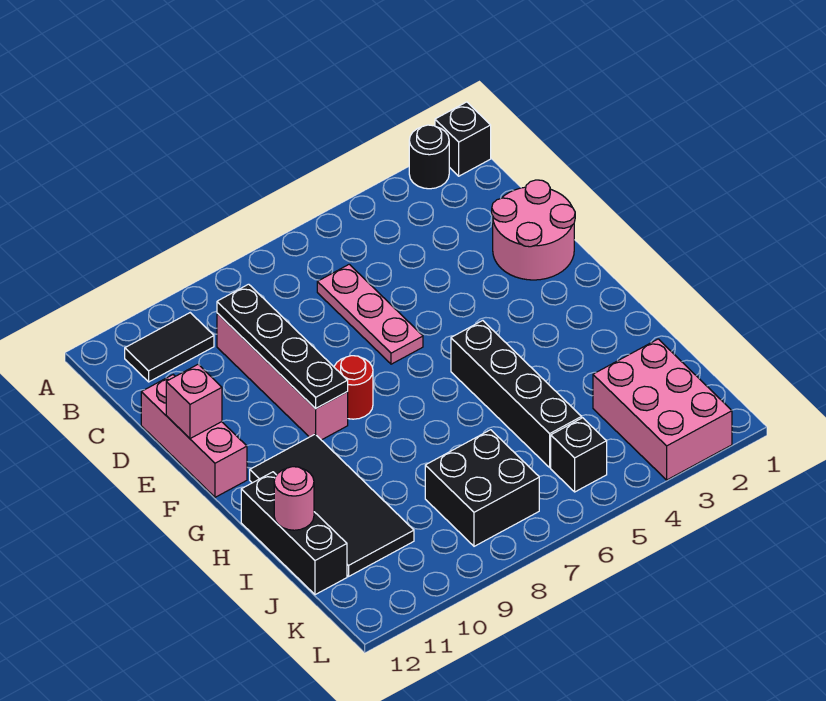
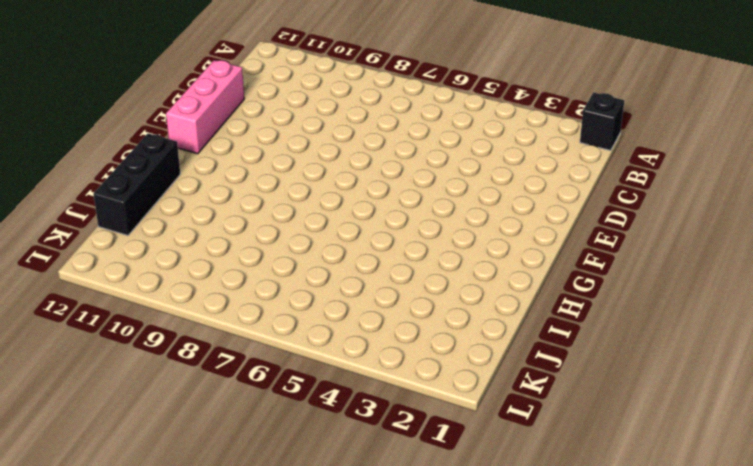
none -> black round brick A2 level 1
none -> black tile B10:B11 level 1
none -> pink plate C6:E6 level 1

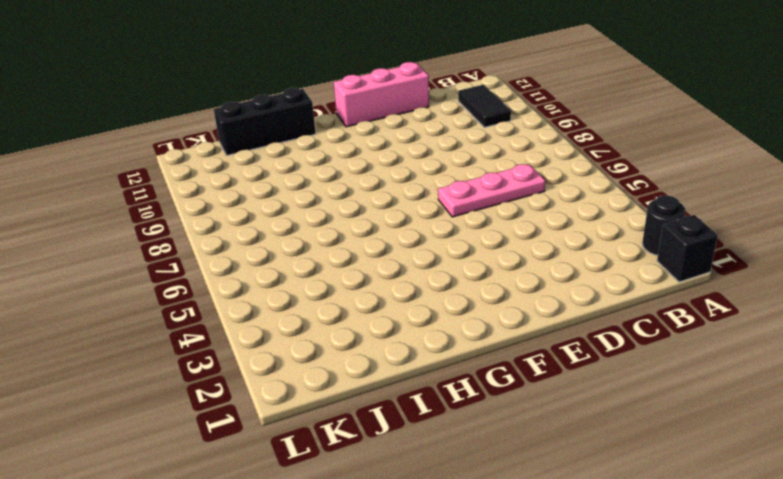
none -> pink brick C9:F9 level 1
none -> pink round brick D1:E2 level 1
none -> red round brick F8 level 1

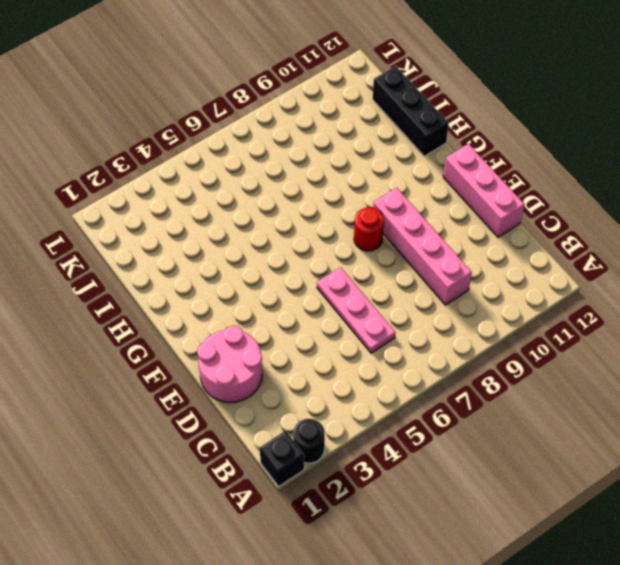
none -> black tile B10:B11 level 1
none -> black brick G5:J5 level 1
none -> black tile G10:J11 level 1

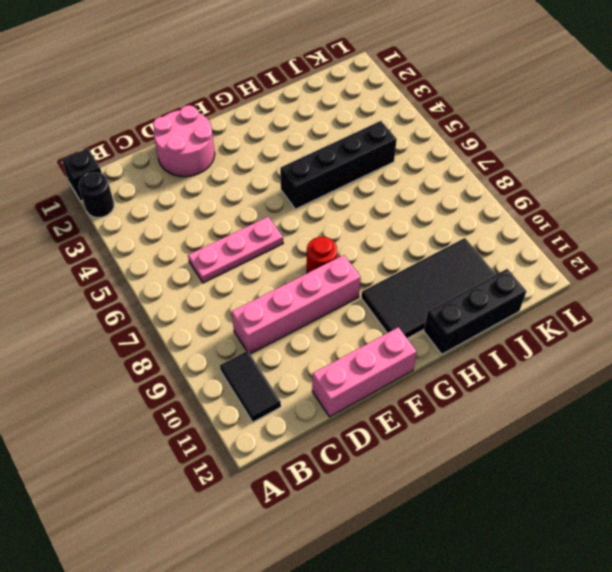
none -> pink brick J2:L3 level 1
none -> black brick J7:K8 level 1
none -> black brick K5 level 1

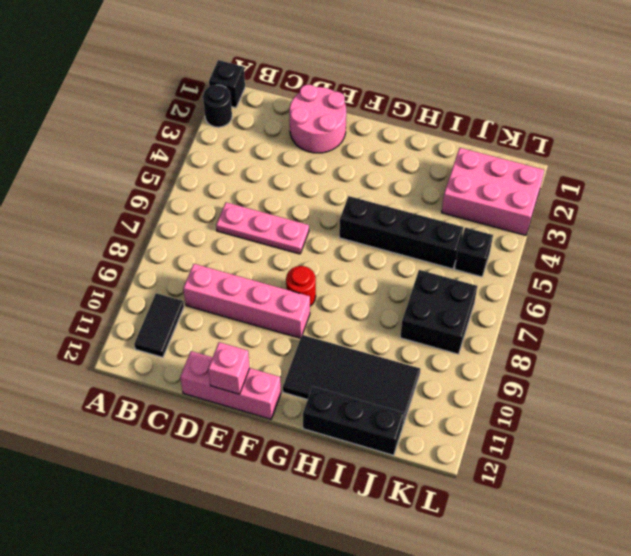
none -> black plate C9:F9 level 2
none -> pink round brick I12 level 2

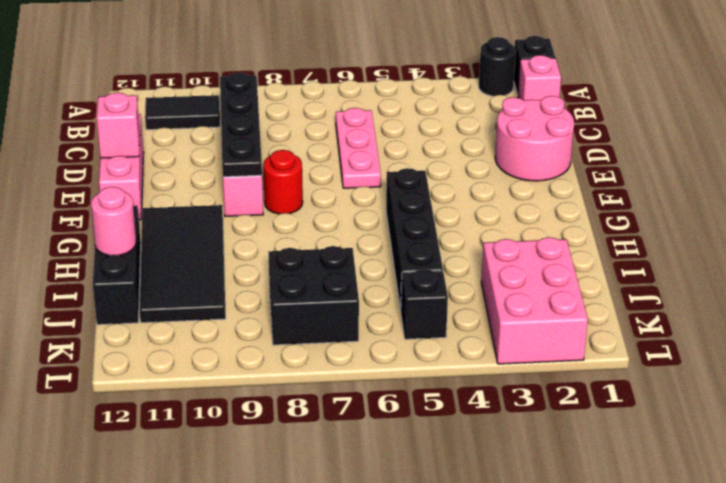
pink brick B1 level 1 -> none

